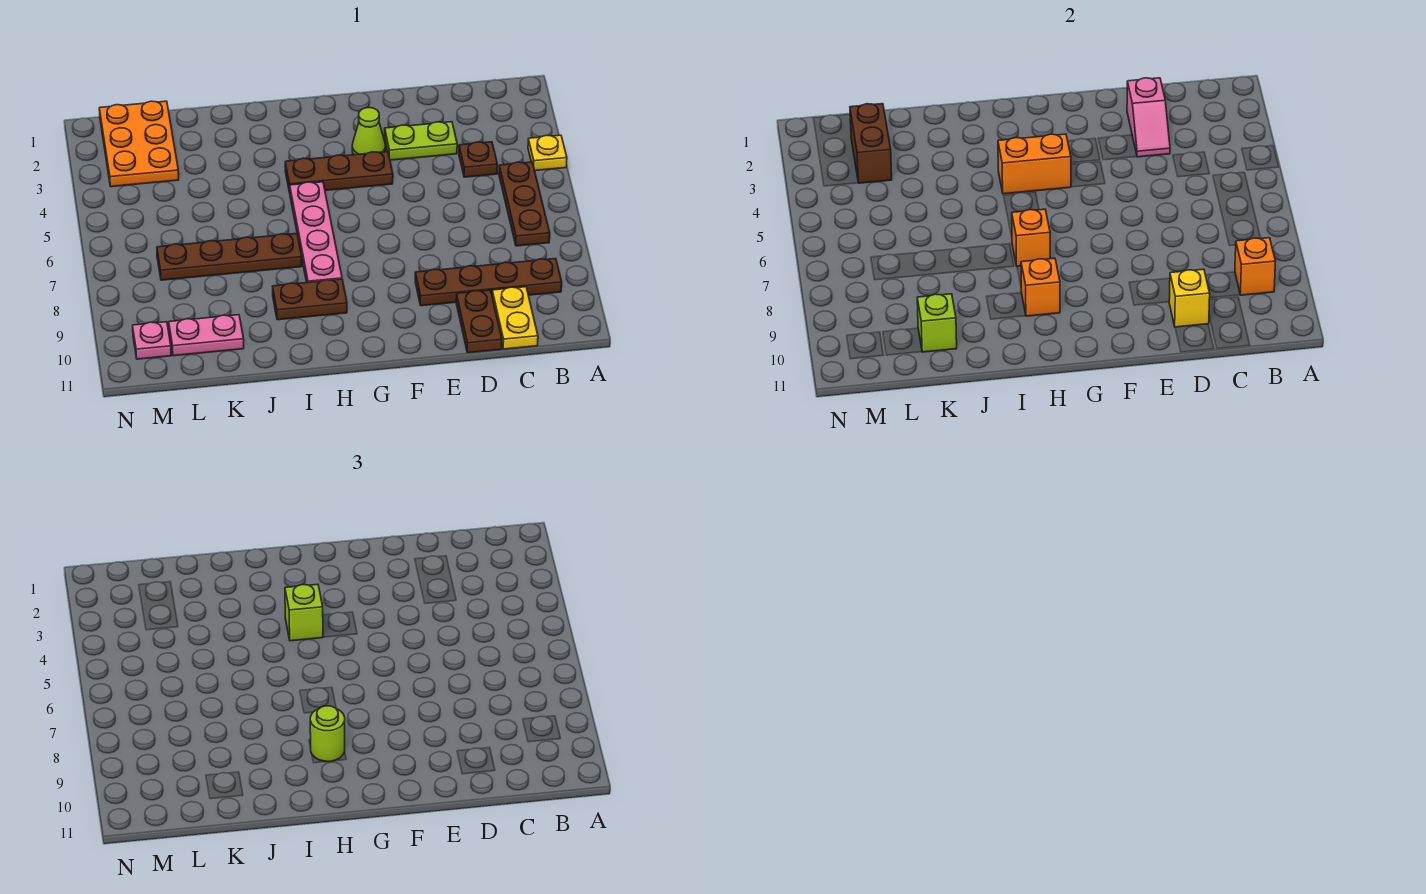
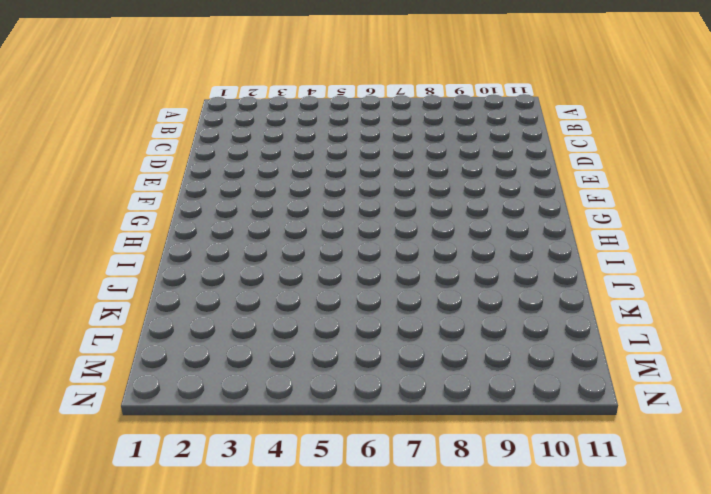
none -> yellow plate A4 level 1
none -> brown plate B5:B7 level 1
none -> brown plate B9:E9 level 1

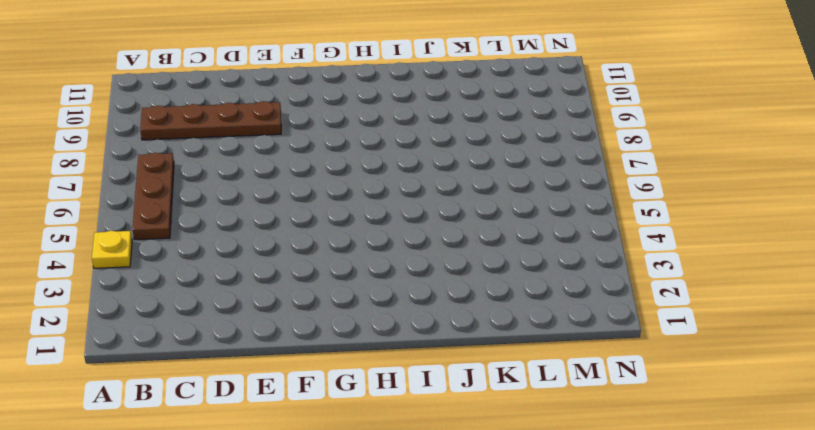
none -> brown plate C4 level 1
none -> yellow plate C10:C11 level 1
none -> lime plate D3:E3 level 1

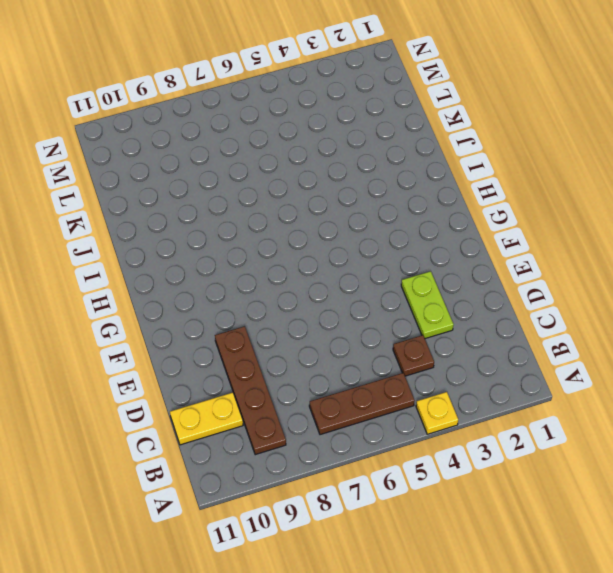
none -> brown plate D10:D11 level 1
none -> lime cone F3 level 1
none -> brown plate F4:H4 level 1

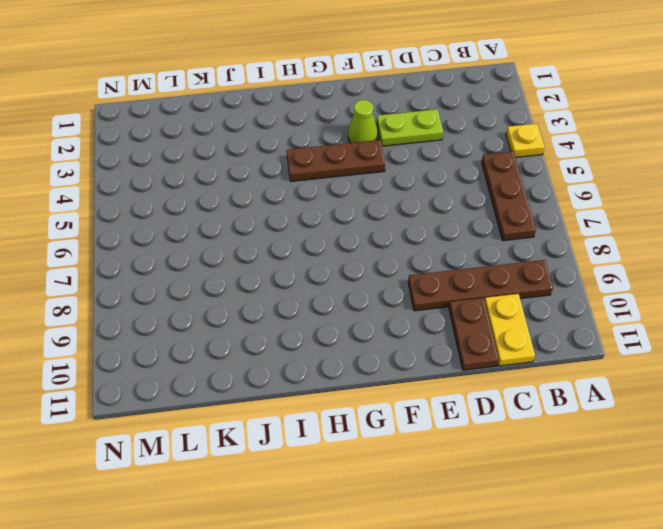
none -> brown plate C4 level 1
none -> pink plate H5:H8 level 1
none -> brown plate H9:I9 level 1

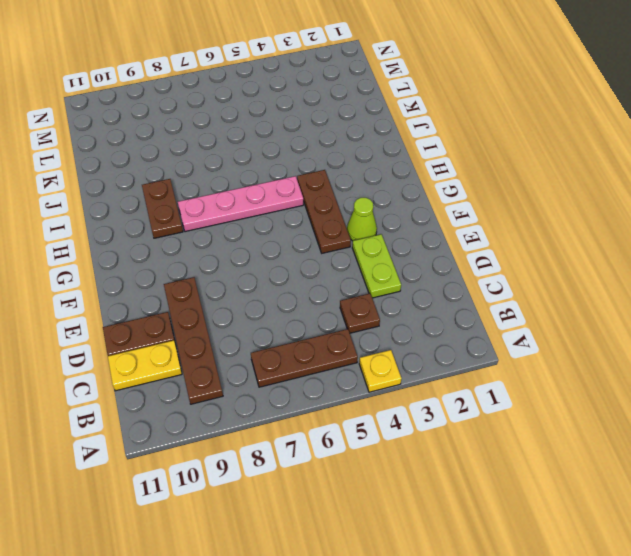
none -> brown plate I7:L7 level 1
none -> pink plate K10:L10 level 1
none -> orange plate L1:M3 level 1

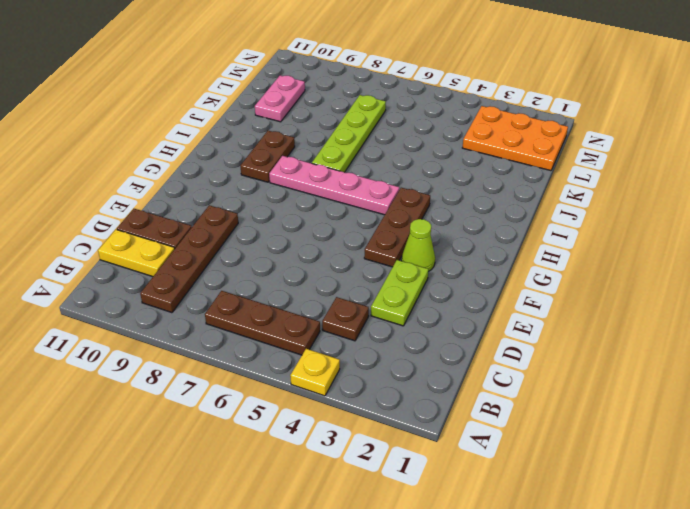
lime plate I7:L7 level 1 -> brown plate I7:L7 level 1
none -> pink plate M10 level 1
none -> orange brick B9 level 2
none -> pink slope D2:D3 level 2 top 2

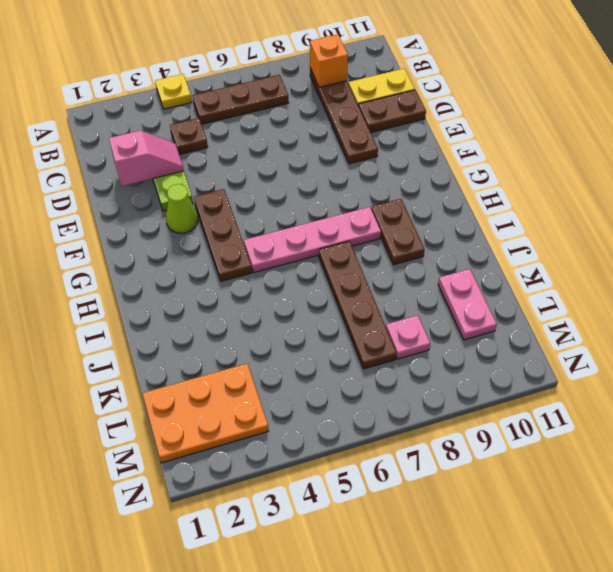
pink plate L8 level 1 -> pink plate M10 level 1
none -> yellow brick D10 level 2
none -> orange brick G4:H4 level 2
none -> orange brick H7 level 2

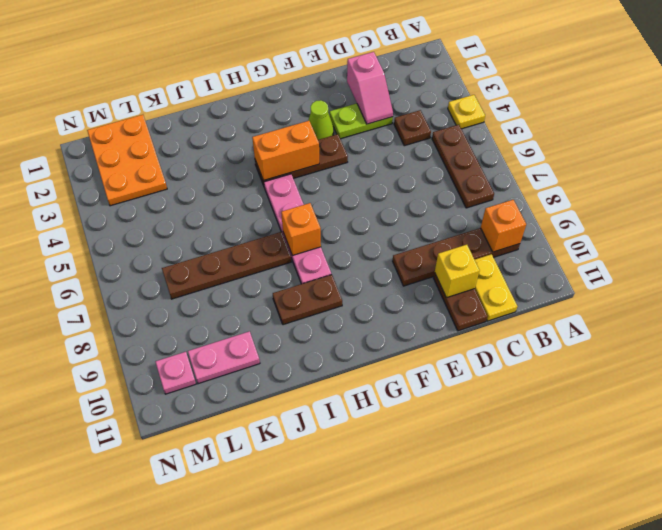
none -> orange brick H9 level 2
none -> lime brick K10 level 2
none -> brown brick L2:L3 level 2

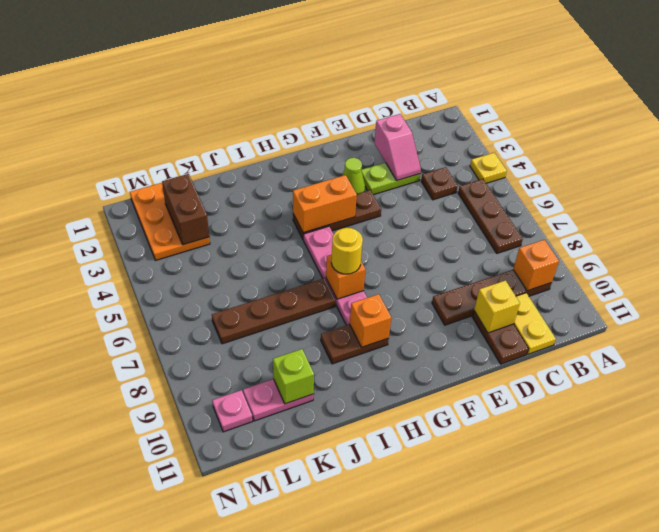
yellow round brick H7 level 3 -> none
none -> lime brick H4 level 3
none -> lime round brick H9 level 3

